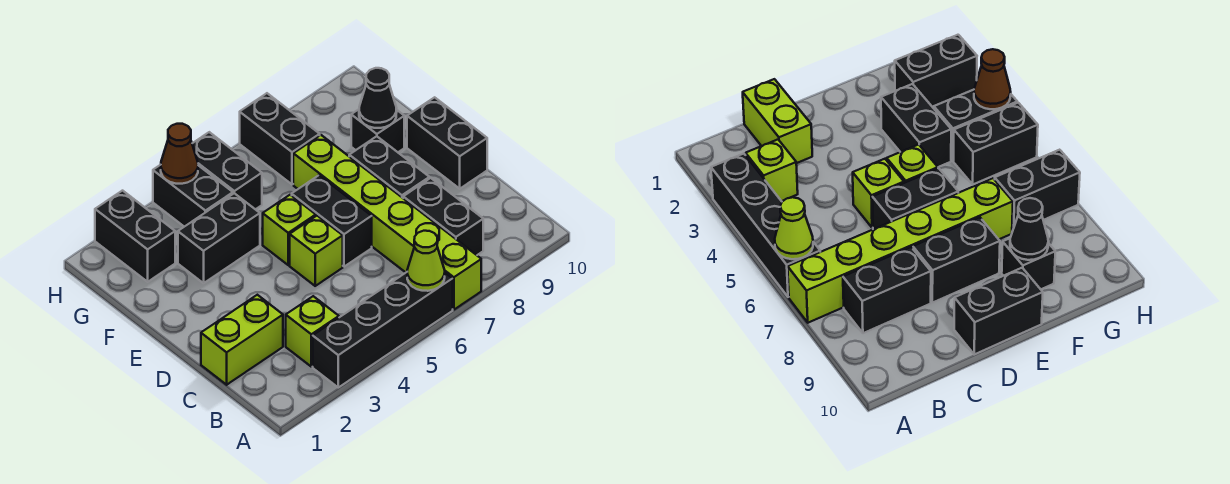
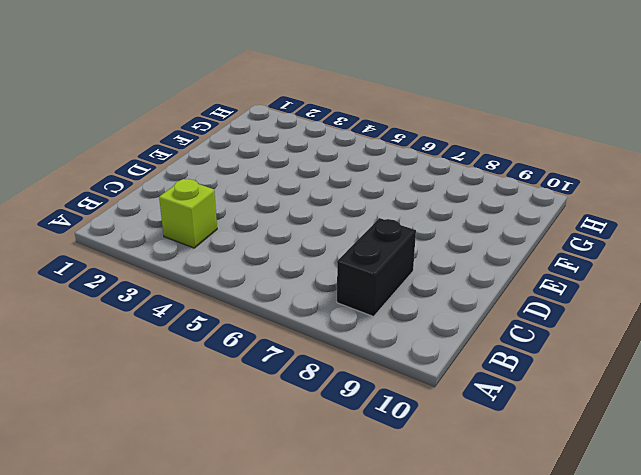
none -> black brick A3:A6 level 1
none -> lime brick A7:F7 level 1
none -> lime brick C1:C2 level 1

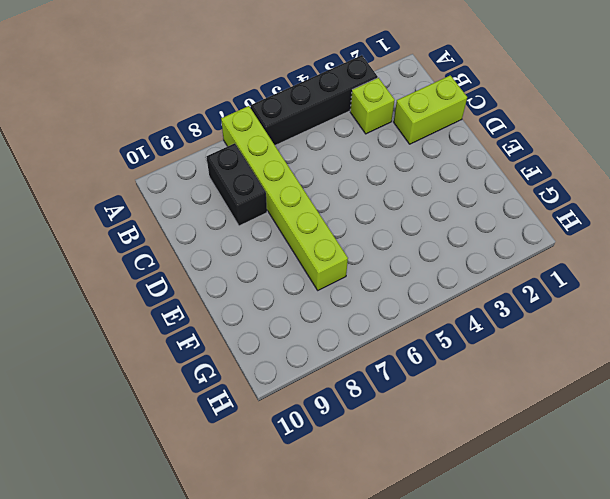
none -> lime brick D5 level 1
none -> black brick D6:E6 level 1
none -> black brick D8:E8 level 1

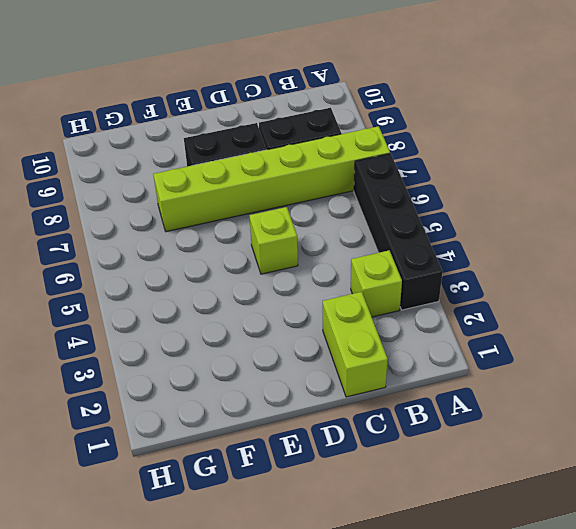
none -> black brick D6:E6 level 1
none -> black brick D10:E10 level 1
none -> lime brick E5 level 1

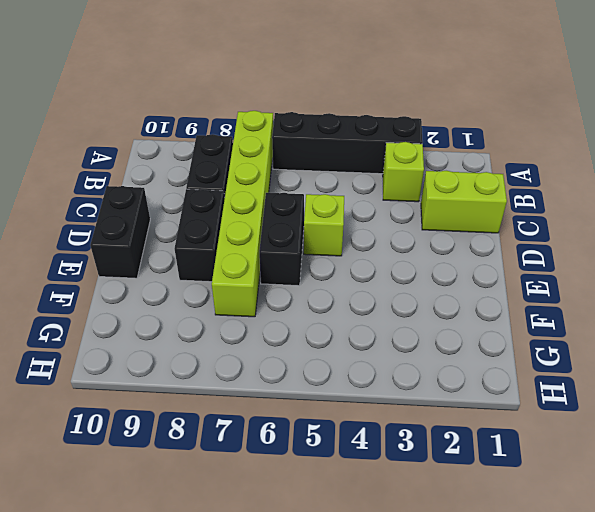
none -> lime brick E5 level 1
none -> black brick F3:F4 level 1
none -> black brick F9 level 1

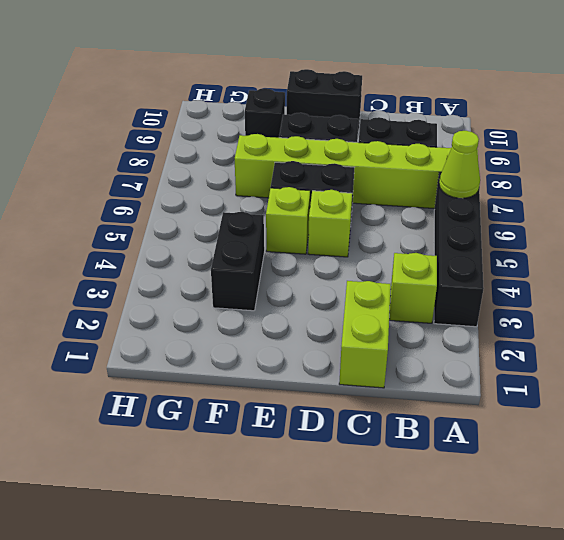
none -> black brick G2:H2 level 1
none -> black brick G4:H4 level 1
none -> black brick G5:H5 level 1

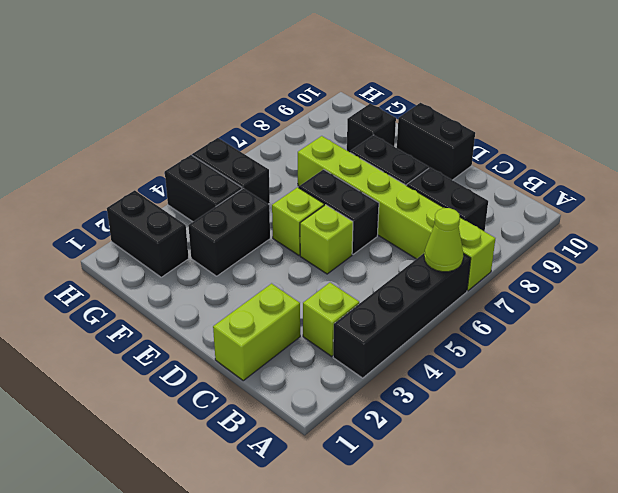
none -> black brick G7:H7 level 1
none -> black cone F9 level 2
none -> brown cone H4 level 2

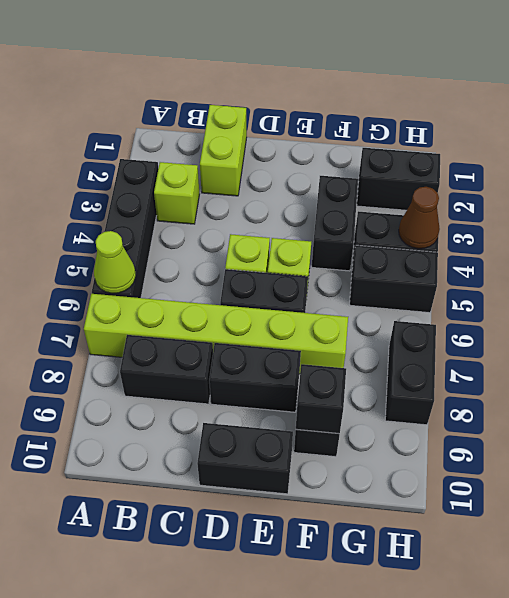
black brick F9 level 2 -> black cone F9 level 2
black brick H7:H8 level 1 -> black brick G7:H7 level 1

